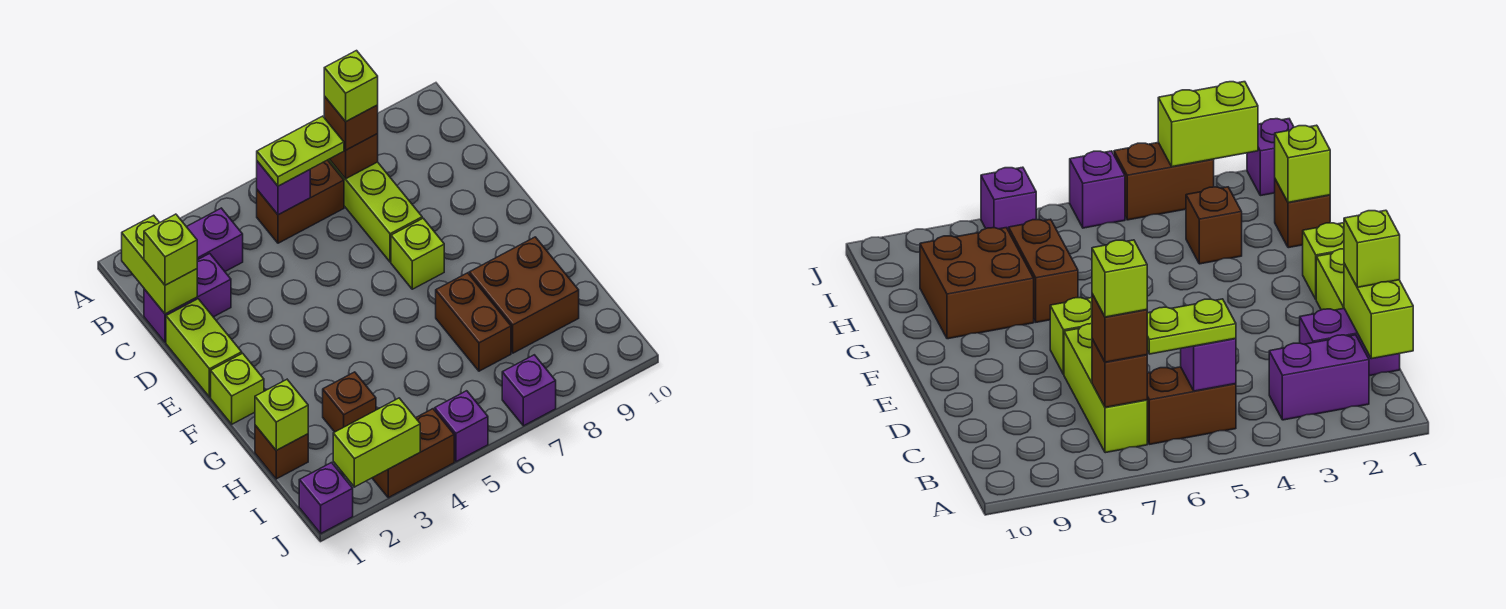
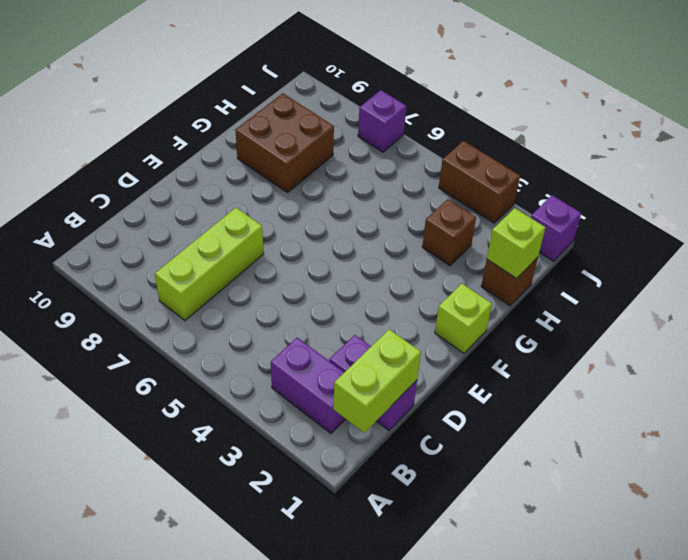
none -> brown brick B5:B6 level 1
none -> lime brick D1:E1 level 1
none -> lime brick E7 level 1

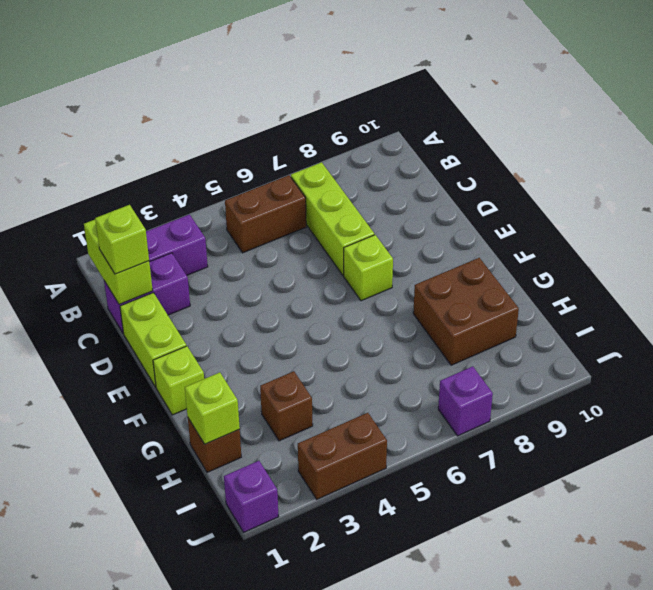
none -> brown brick G7:H7 level 1
none -> purple brick J5 level 1
none -> purple brick B5 level 2

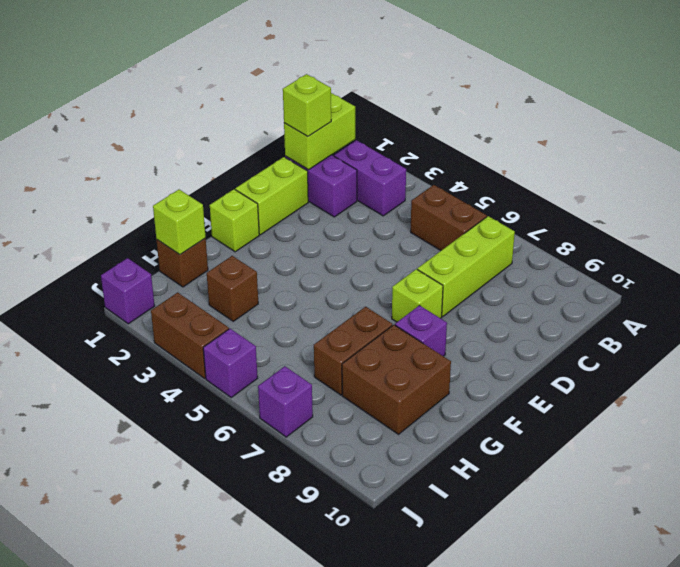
purple brick F8 level 1 -> purple brick B5 level 2
none -> brown brick B7 level 2
none -> lime brick J2:J3 level 2
none -> lime plate B5:B6 level 3

